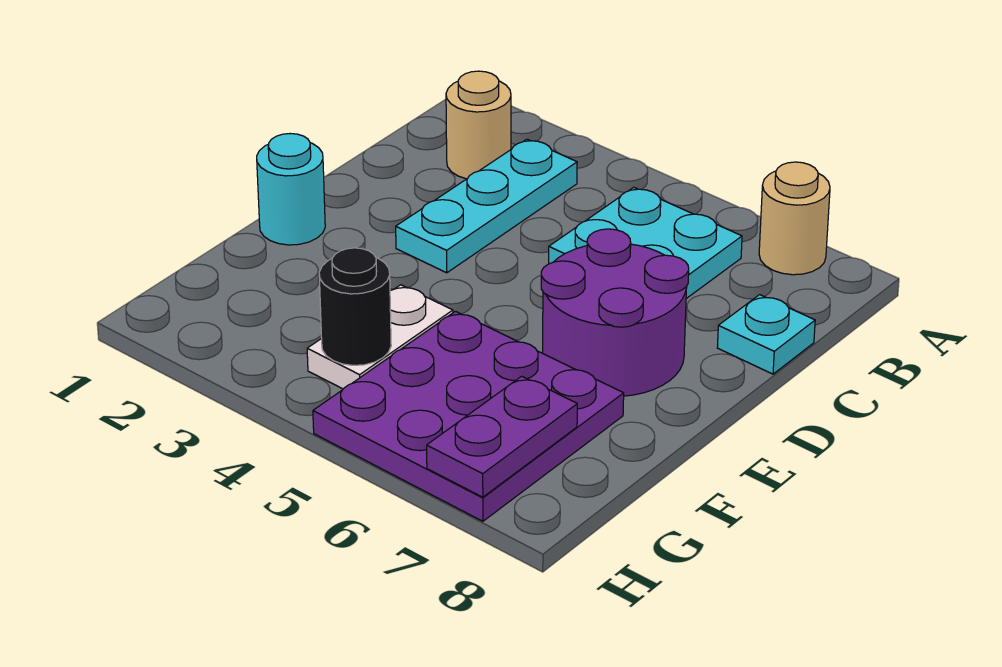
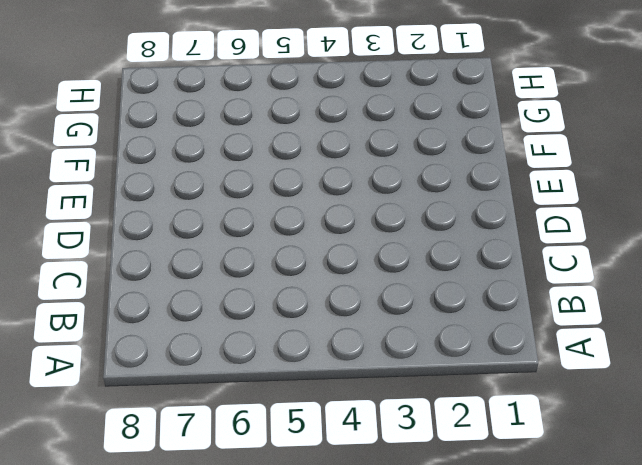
none -> tan round brick A7 level 1
none -> tan round brick B2 level 1

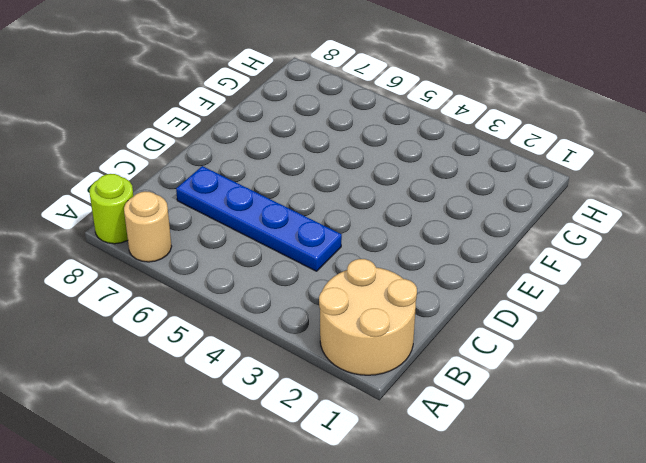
tan round brick A1:B2 level 1 -> tan round brick B2 level 1
lime round brick A8 level 1 -> none
blue plate C4:C7 level 1 -> cyan plate B5:C6 level 1
none -> cyan plate B3:D3 level 1
none -> cyan plate C8 level 1

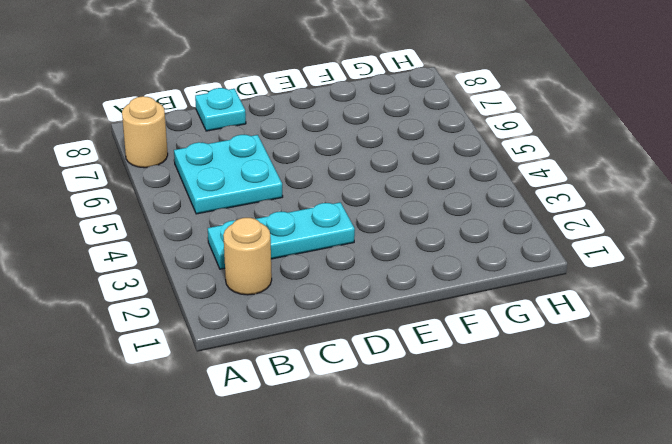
none -> purple round brick D6:E7 level 1
none -> cyan round brick E1 level 1

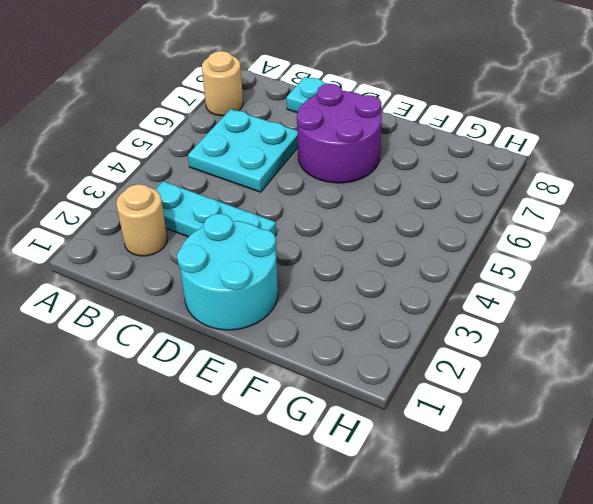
cyan round brick D1:E2 level 1 -> cyan round brick E1 level 1
none -> white plate F4:G4 level 1
none -> purple plate F5:H7 level 1

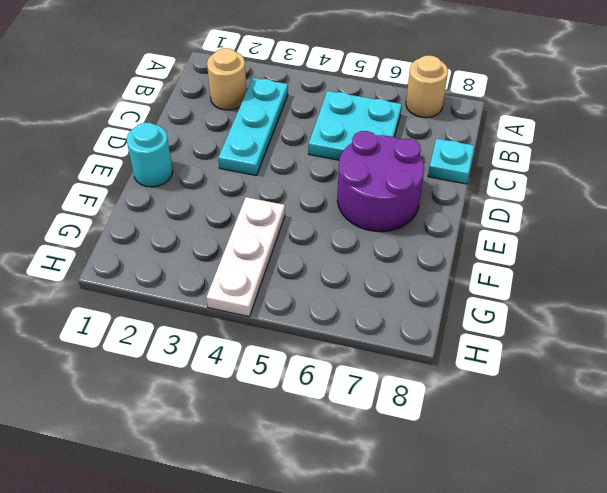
white plate F4:H4 level 1 -> white plate F4:G4 level 1
none -> purple plate F5:H7 level 1
none -> black round brick G4 level 2

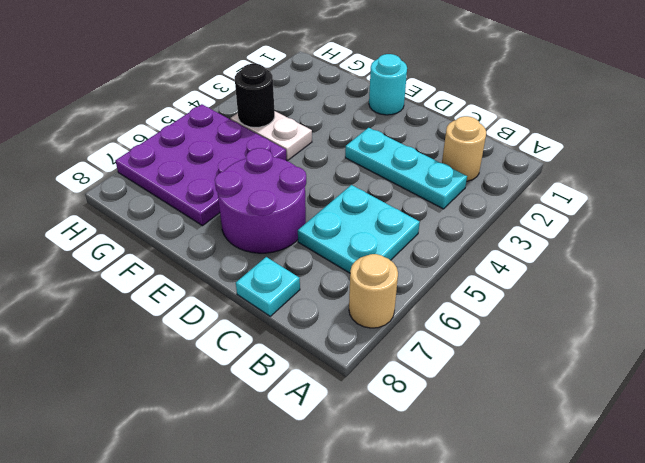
none -> purple plate G7:H7 level 2

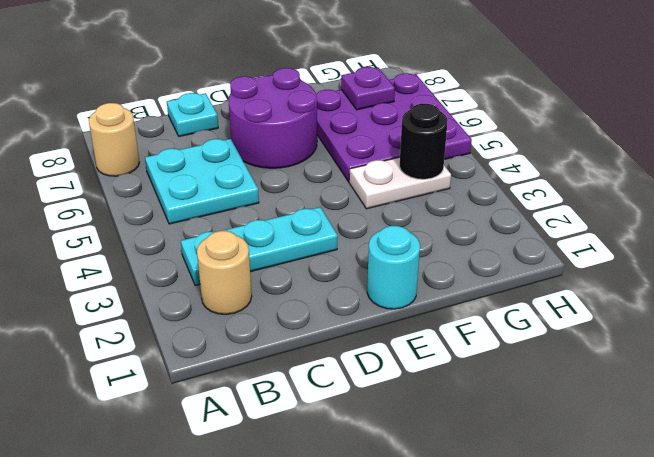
purple plate G7 level 2 -> purple plate G7:H7 level 2

